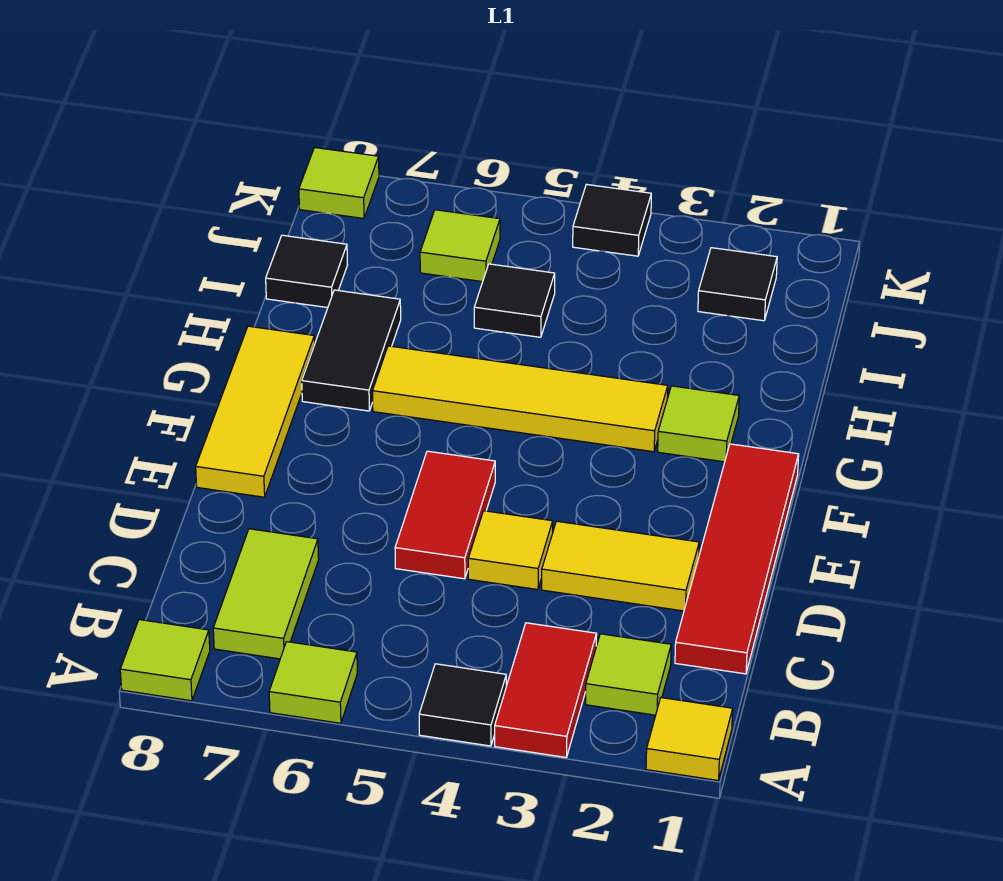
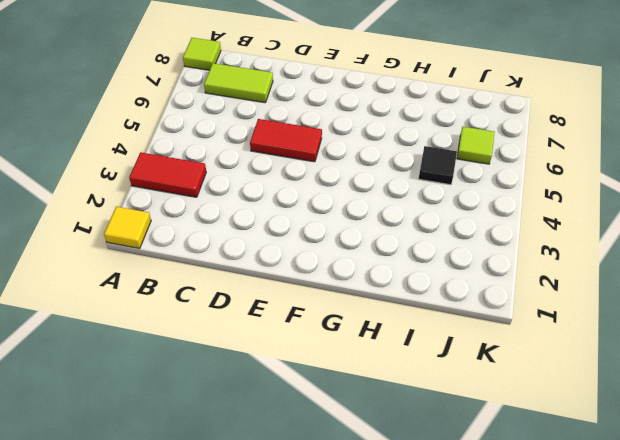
none -> black tile A4 level 1
none -> lime tile A6 level 1
none -> lime tile B2 level 1

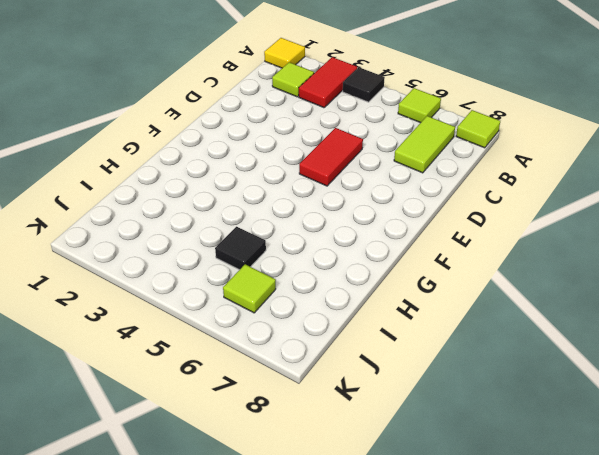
none -> red tile C1:F1 level 1
none -> yellow tile D2:D3 level 1
none -> yellow tile D4 level 1

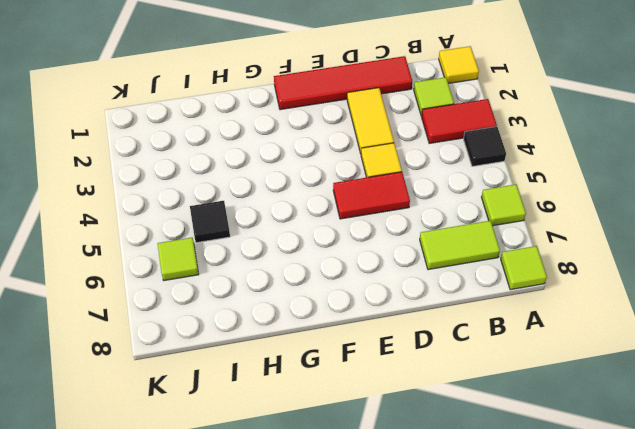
none -> yellow tile E8:G8 level 1
none -> lime tile G2 level 1
none -> yellow tile G3:G6 level 1

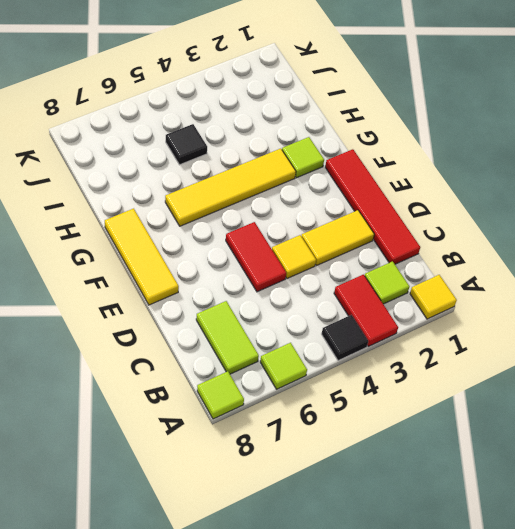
none -> black tile G7:H7 level 1
none -> black tile I8 level 1
none -> black tile J2 level 1

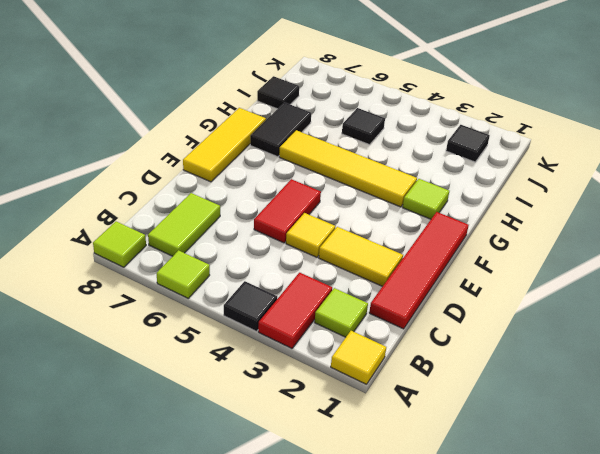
none -> lime tile J6 level 1
none -> black tile K4 level 1
none -> lime tile K8 level 1

